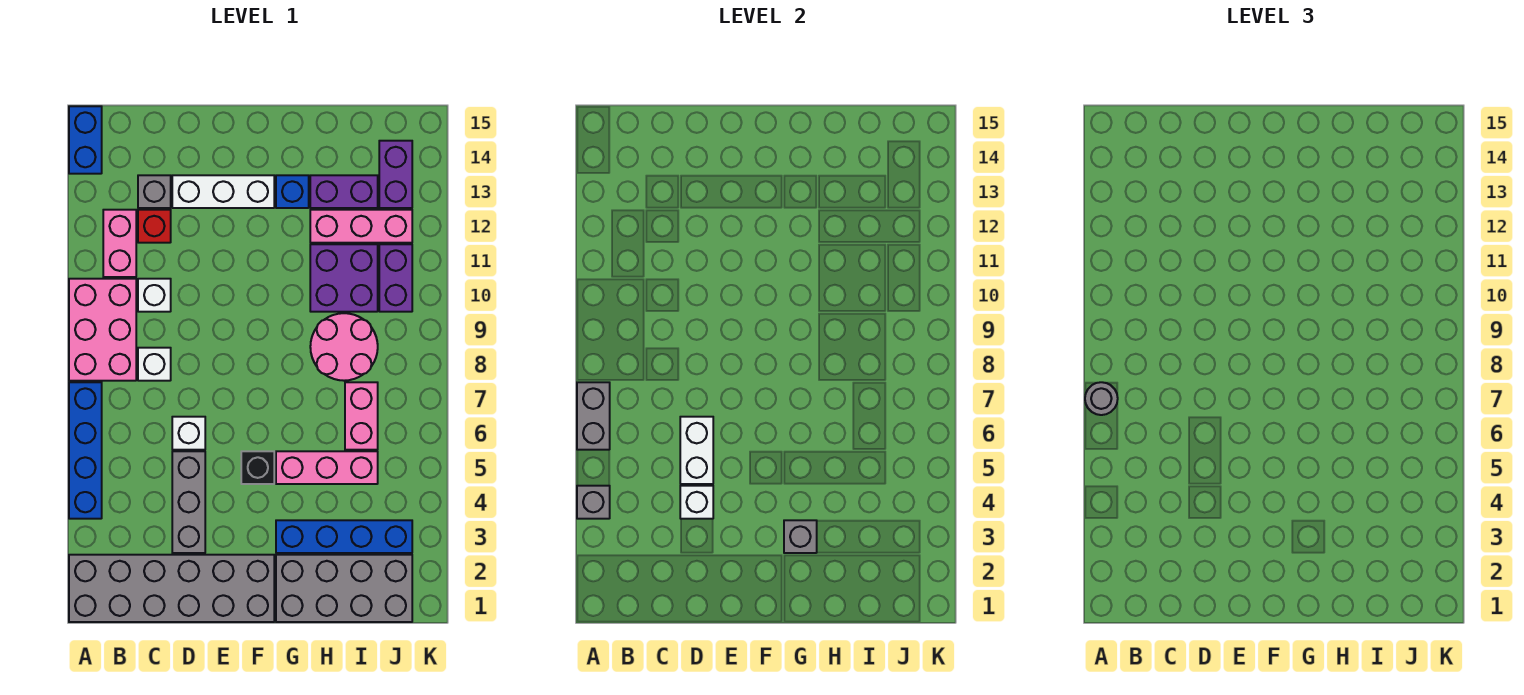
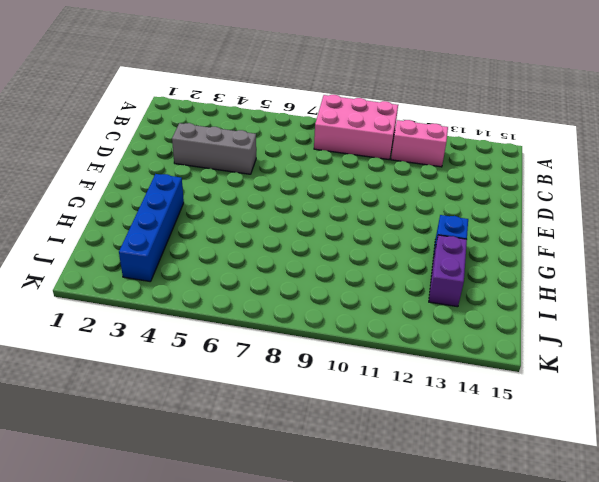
none -> grey brick A1:F2 level 1
none -> blue brick A4:A7 level 1
none -> blue brick A14:A15 level 1
none -> white brick C8 level 1

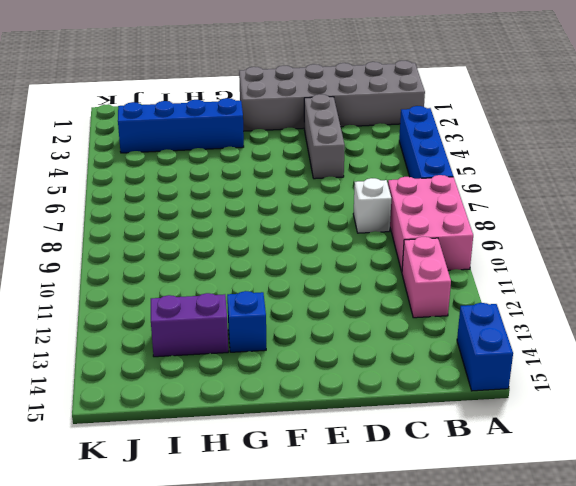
none -> white brick C10 level 1
none -> red brick C12 level 1
none -> grey brick C13 level 1
none -> white brick D6 level 1

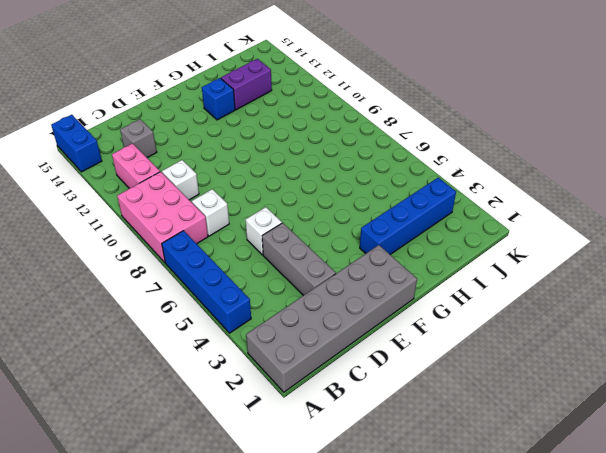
none -> red brick C12 level 1
none -> white brick D13:F13 level 1
none -> black brick F5 level 1
none -> grey brick G1:J2 level 1

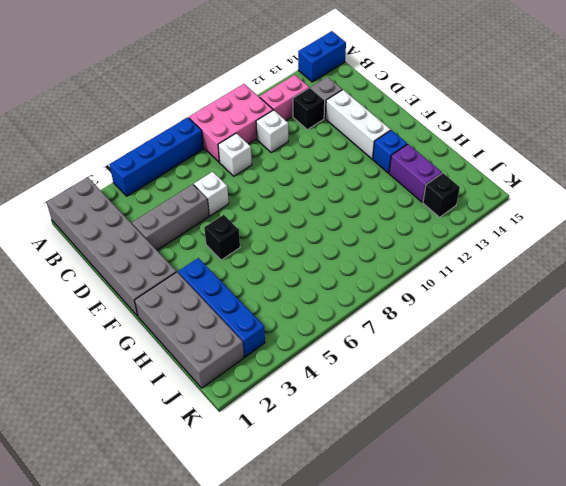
black brick C12 level 1 -> red brick C12 level 1
black brick J13 level 1 -> purple brick J13:J14 level 1
none -> pink brick G5:I5 level 1
none -> pink round brick H8:I9 level 1
none -> purple brick H10:I11 level 1
none -> pink brick H12:J12 level 1

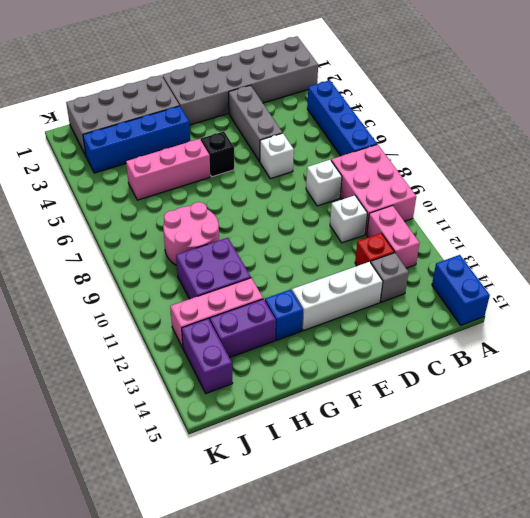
none -> pink brick I6:I7 level 1
none -> purple brick J10:J11 level 1
none -> grey brick A4 level 2
none -> grey brick A6:A7 level 2

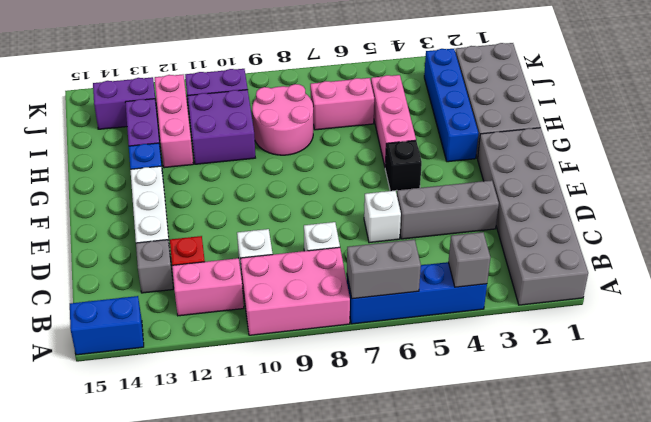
none -> white brick D4 level 2
none -> white brick D5:D6 level 2
none -> grey brick G3 level 2
none -> grey round brick A7 level 3

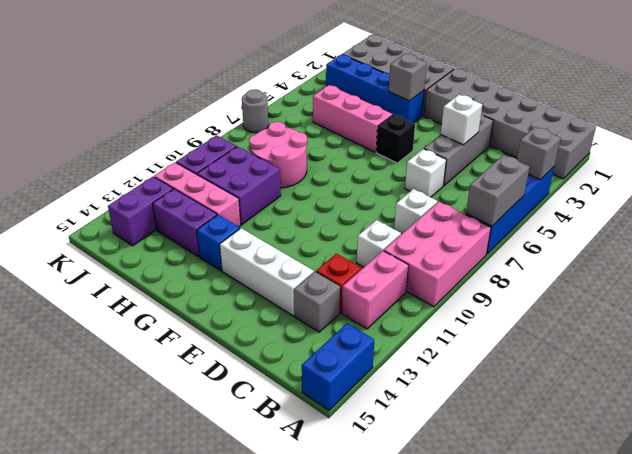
grey round brick K7 level 1 -> grey round brick A7 level 3
none -> pink brick I6:I7 level 1
none -> white brick D5:D6 level 2

